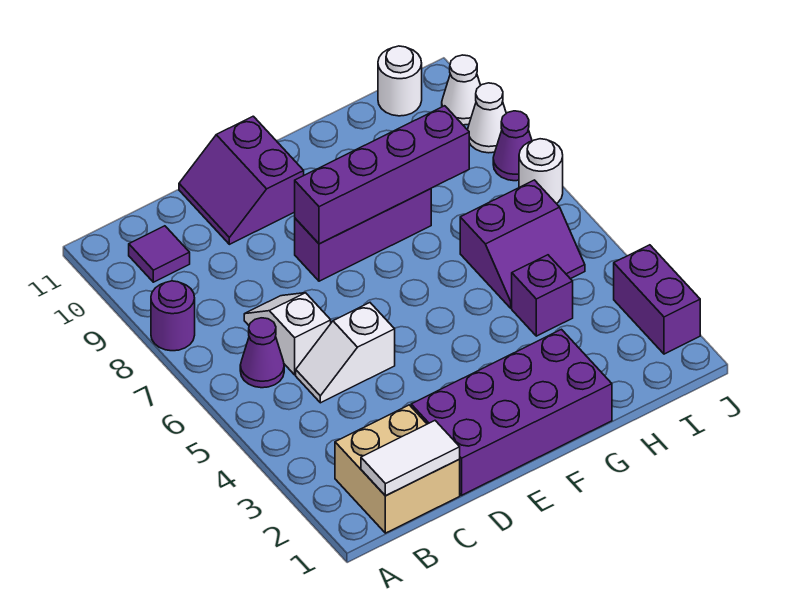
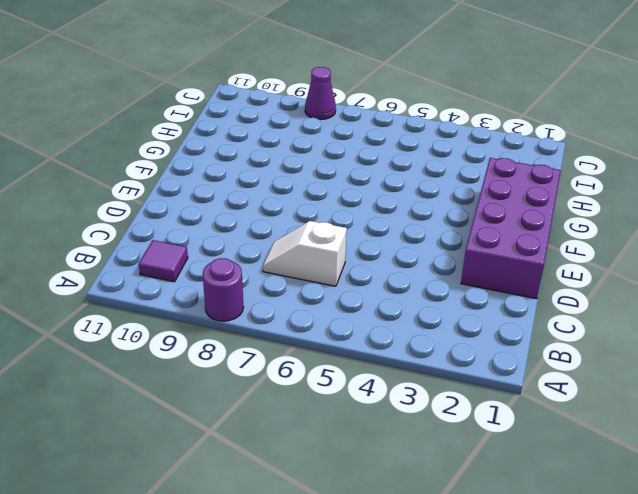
none -> tan brick B1:C2 level 1
none -> purple cone B6 level 1
none -> white slope C5:D5 level 1 top D

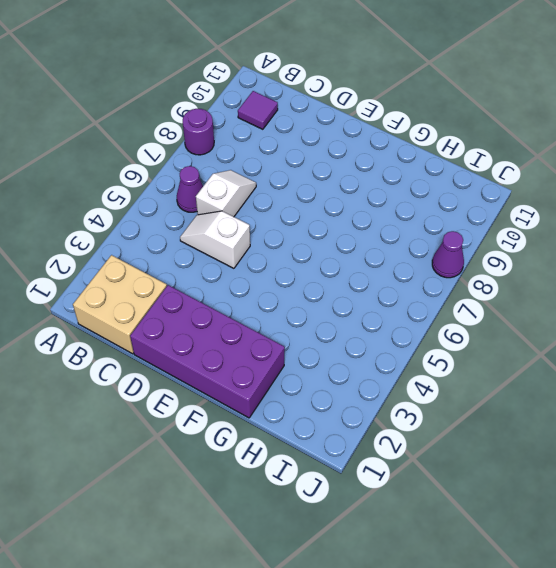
none -> purple slope D10:E11 level 1 top E
none -> purple brick E8:G8 level 1
none -> purple brick H4 level 1

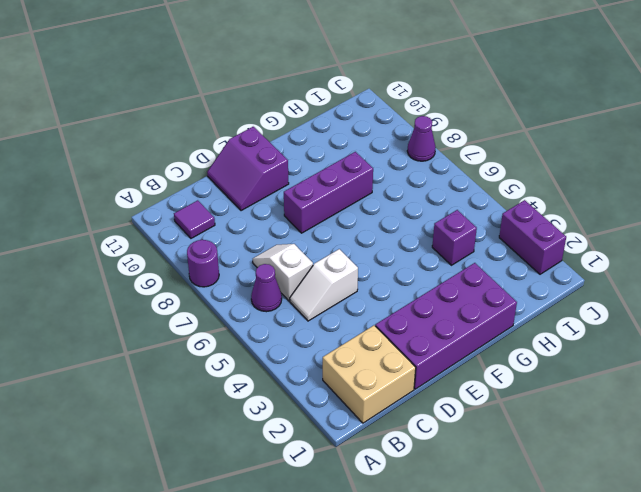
none -> purple slope H5:I6 level 1 top 6
none -> white round brick I11 level 1
none -> white round brick J7 level 1

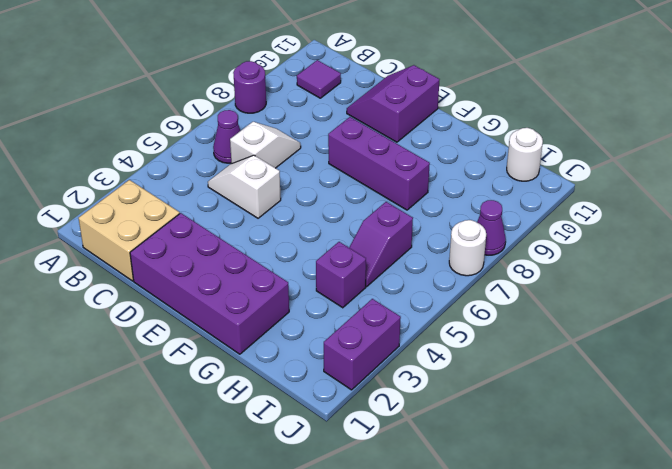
purple slope H5:H6 level 1 top 6 -> purple slope H5:I6 level 1 top 6
none -> white cone J9 level 1
none -> white cone J10 level 1
none -> white tile B1:C1 level 2

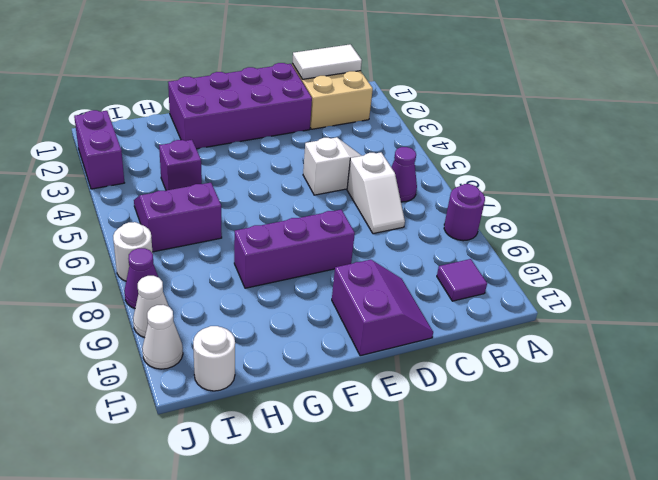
none -> purple brick E8:H8 level 2

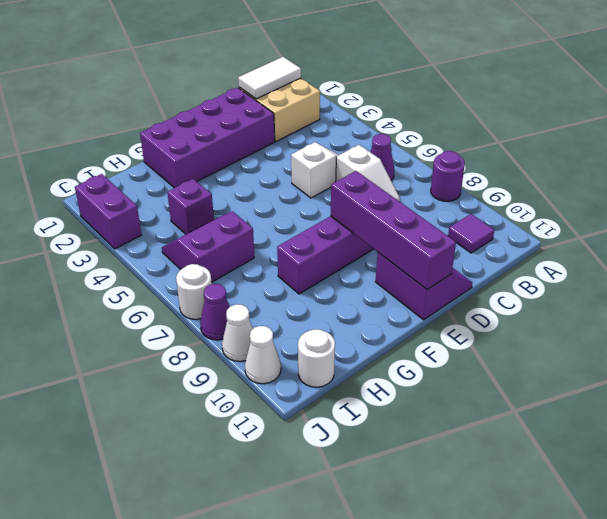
purple brick E8:E11 level 2 -> purple brick E8:H8 level 2

